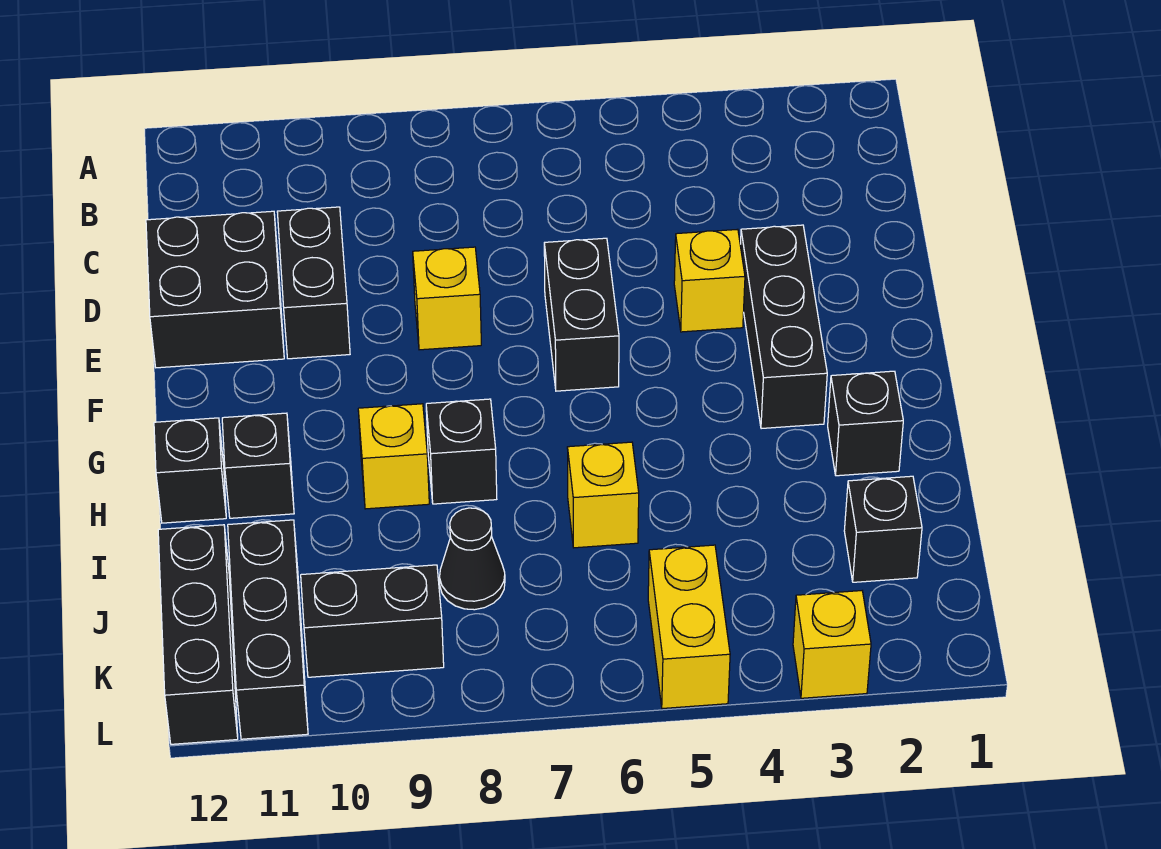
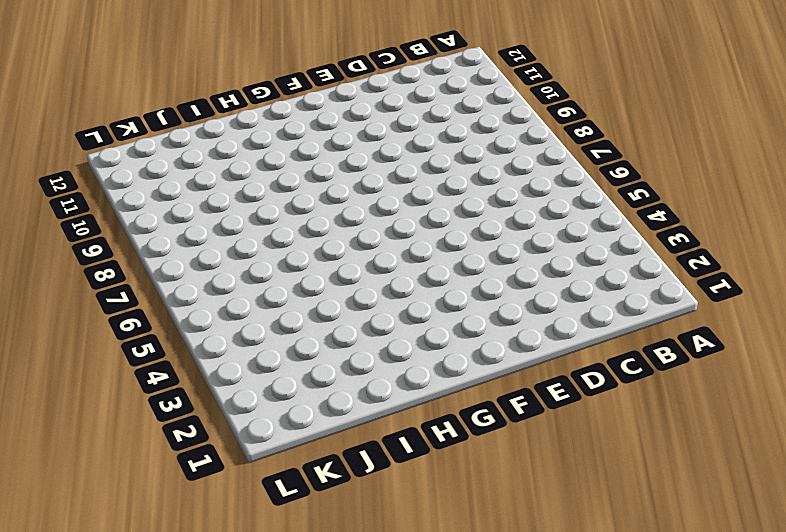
none -> black brick D10:E10 level 1
none -> black brick D11:E12 level 1
none -> black brick E3:G3 level 1

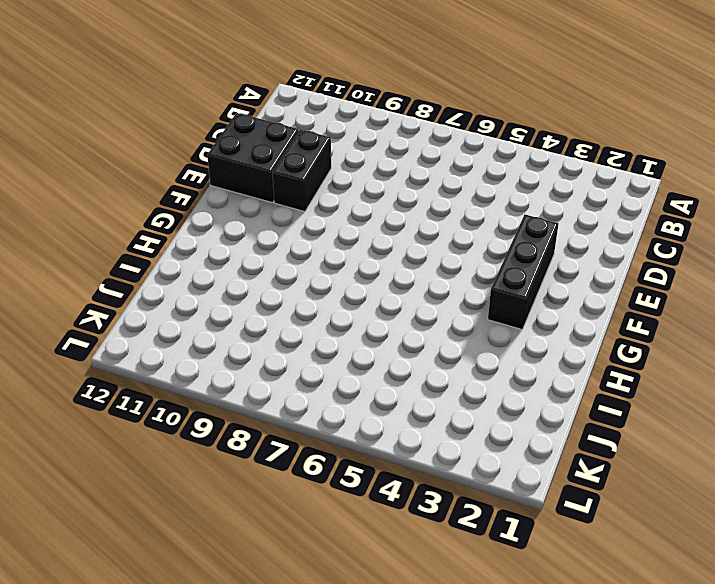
none -> yellow brick E4 level 1
none -> black brick E6:F6 level 1
none -> yellow brick E8 level 1

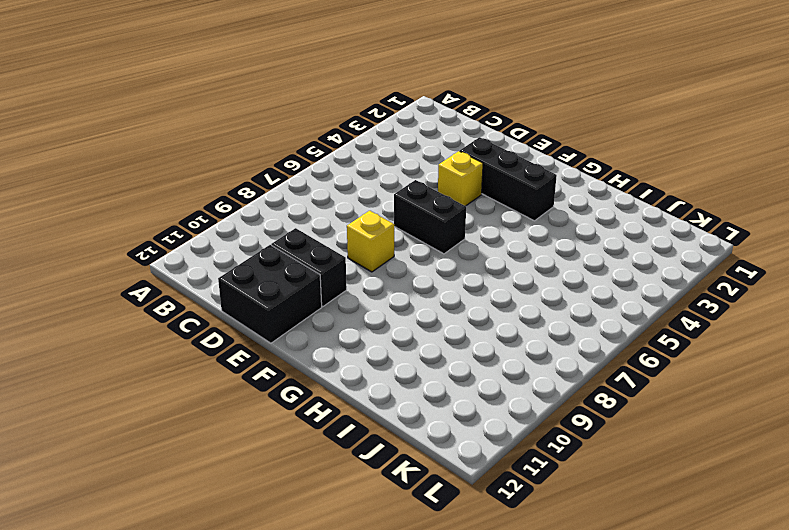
none -> black brick H2 level 1
none -> black brick H8 level 1
none -> yellow brick H9 level 1

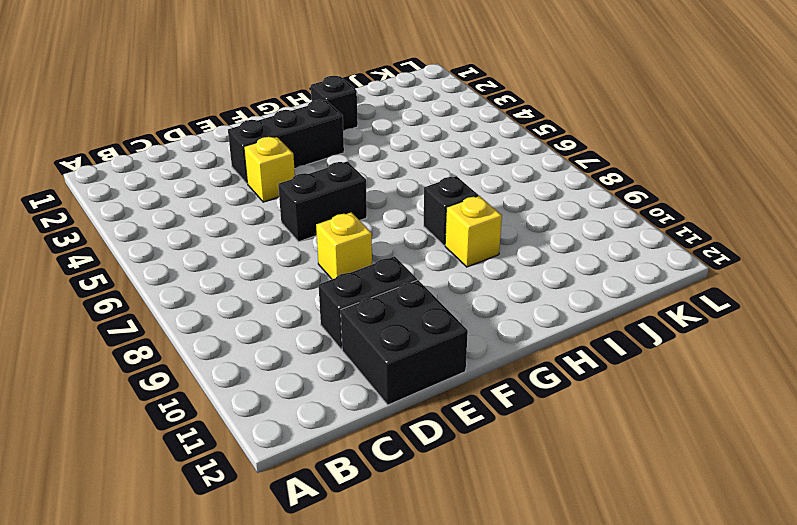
none -> black brick H11 level 1
none -> black brick H12 level 1
none -> yellow brick I6 level 1

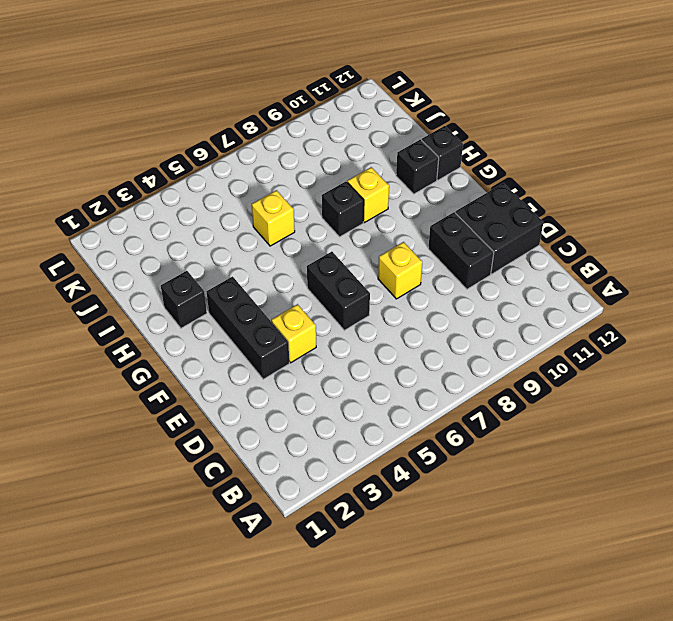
none -> black brick J2 level 1
none -> black cone J8 level 1
none -> black brick J11:L11 level 1

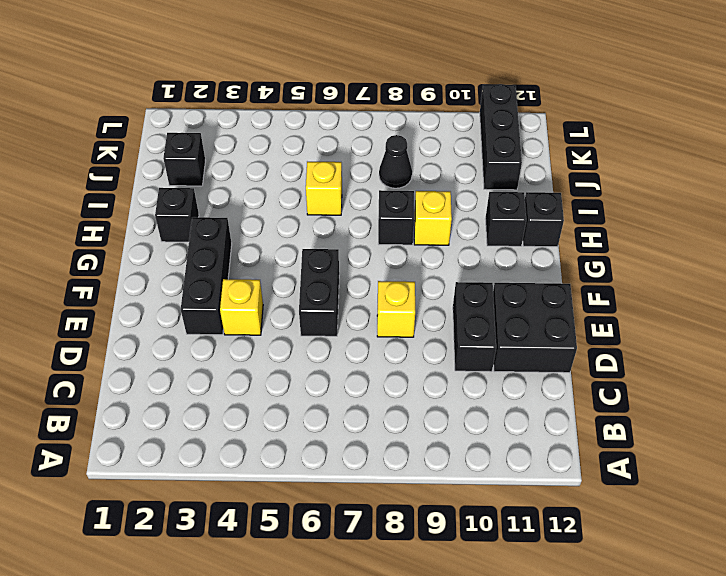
none -> black brick J12:L12 level 1
none -> yellow brick K5:L5 level 1
none -> black brick K9:K10 level 1

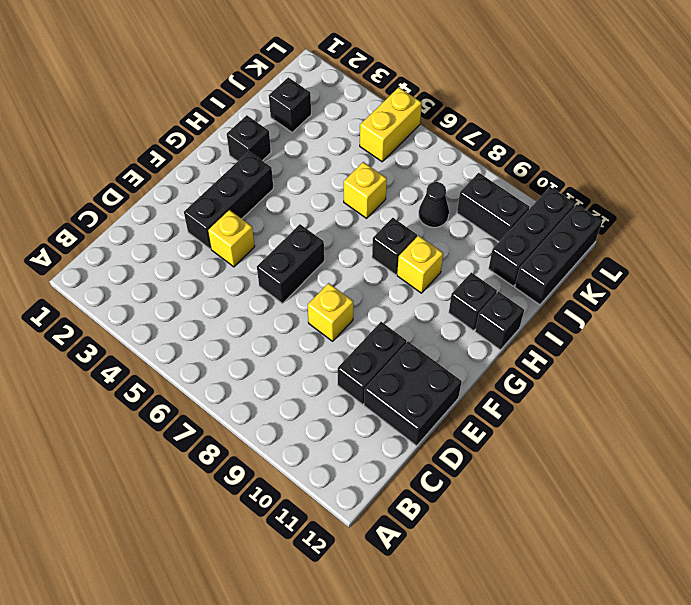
none -> yellow brick L3 level 1

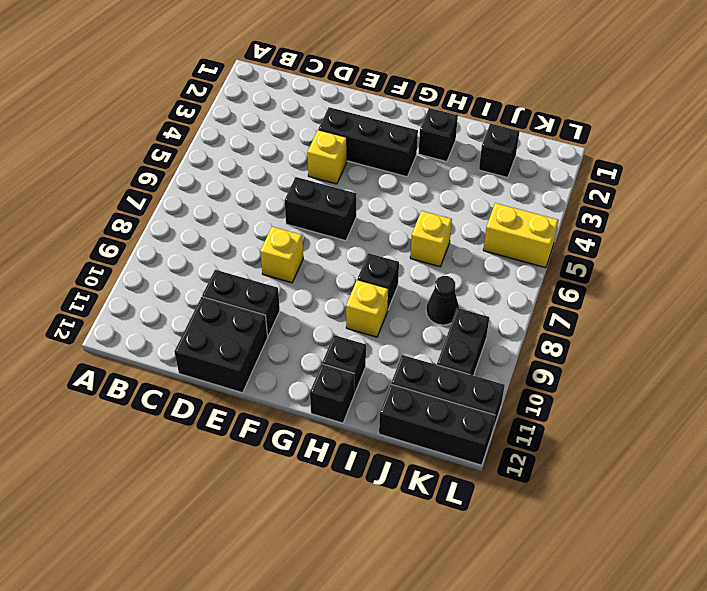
none -> yellow brick L3 level 1

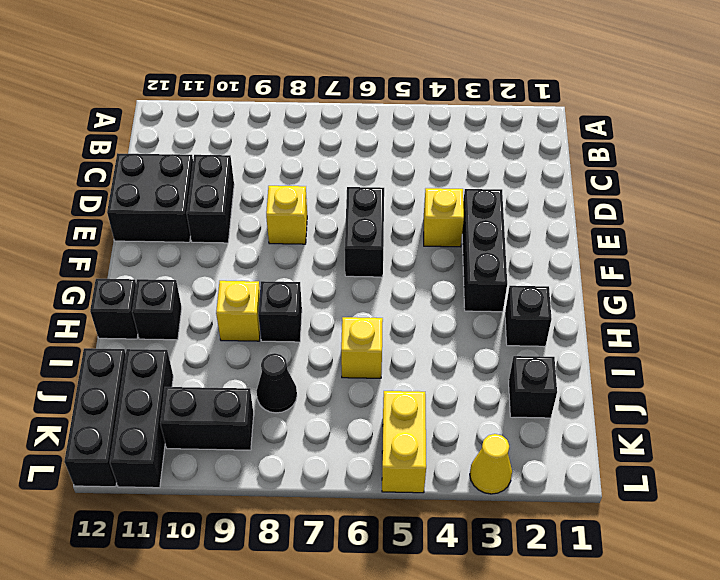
yellow cone L3 level 1 -> yellow brick L3 level 1

